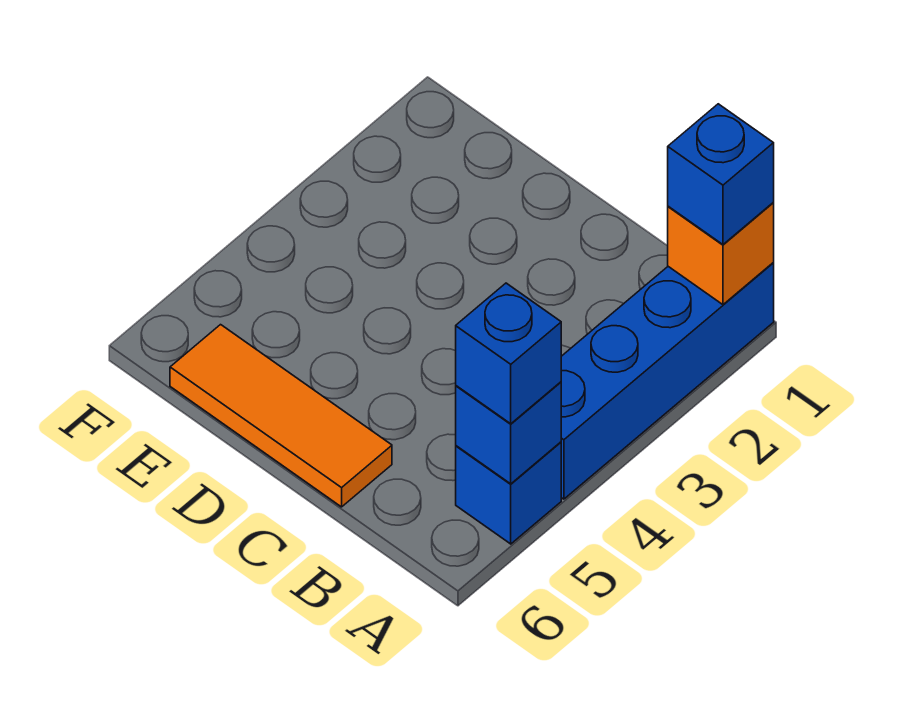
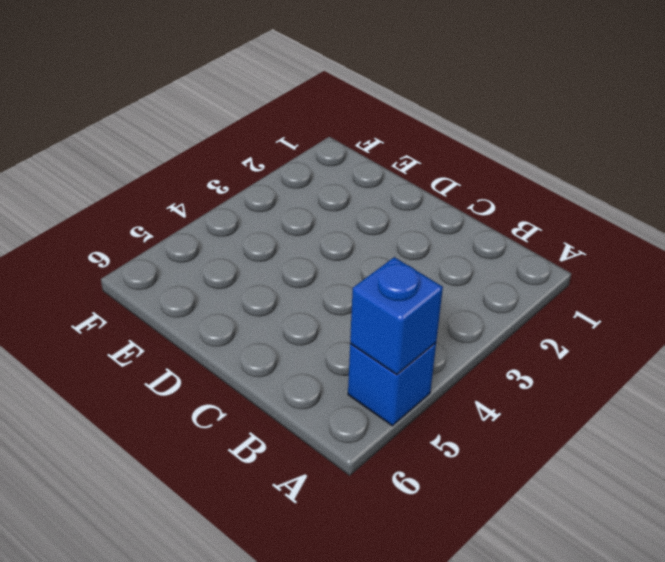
none -> blue brick A1:A4 level 1
none -> orange tile C6:E6 level 1

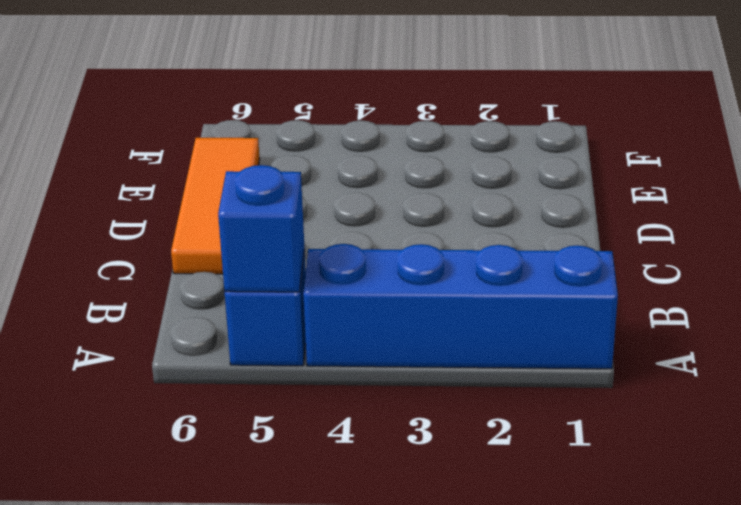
none -> orange brick A1 level 2
none -> blue brick A1 level 3

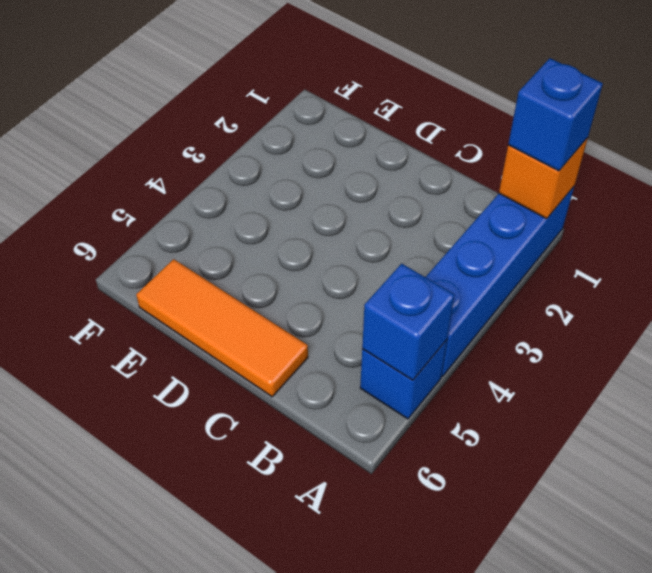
none -> blue brick A5 level 3

